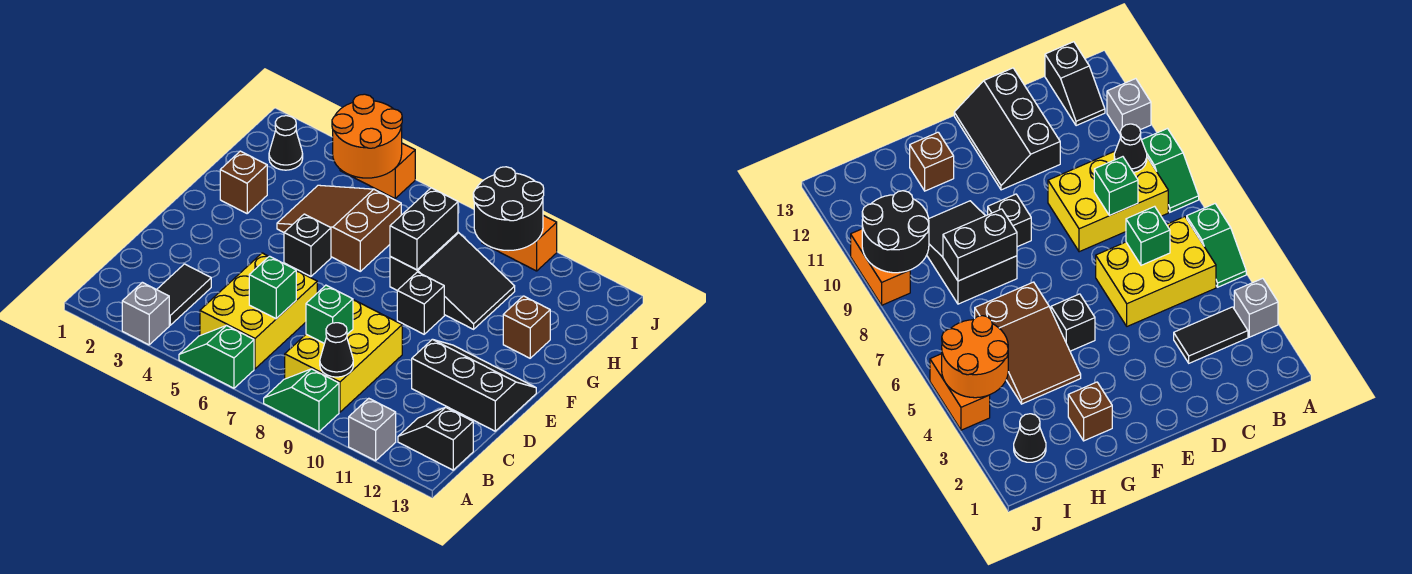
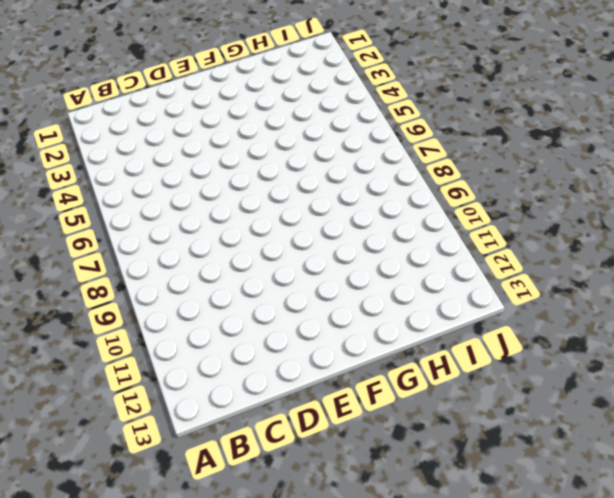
none -> grey brick A3 level 1
none -> green slope A5:A6 level 1 top 6
none -> green slope A8:A9 level 1 top 9

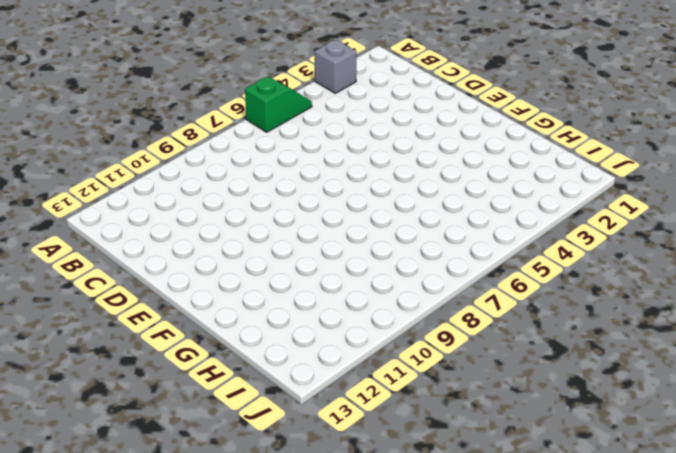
none -> green slope A8:A9 level 1 top 9
none -> grey brick A11 level 1
none -> black tile B3:C3 level 1

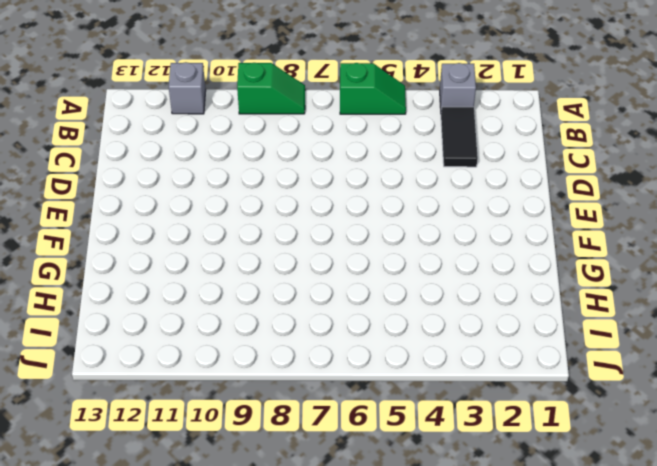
none -> yellow brick B5:D6 level 1
none -> yellow brick B8:D9 level 1
none -> black slope B12:B13 level 1 top 13

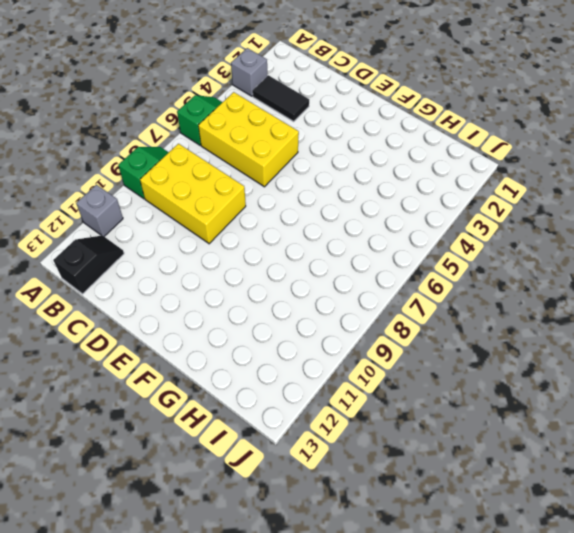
none -> black slope D11:E13 level 1 top D
none -> black brick F5 level 1
none -> black brick F9 level 1

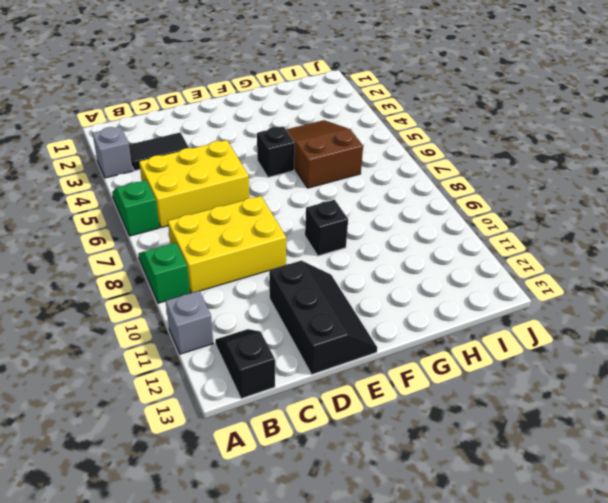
none -> brown brick G2 level 1
none -> black slope G8:H10 level 1 top 8
none -> brown brick G12 level 1

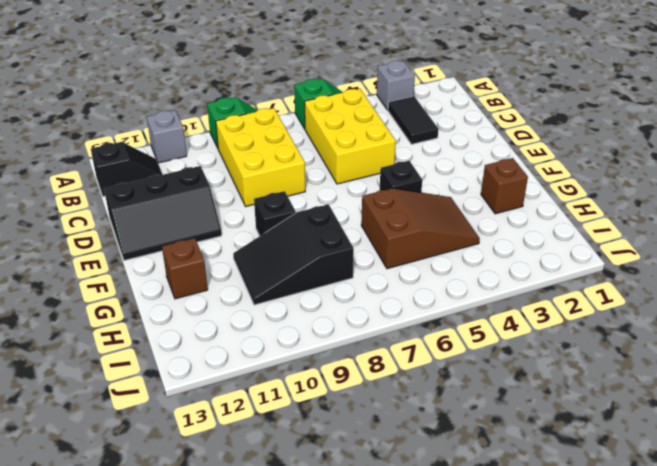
none -> black cone I2 level 1
none -> orange brick J4:J5 level 1
none -> orange brick J9:J10 level 1

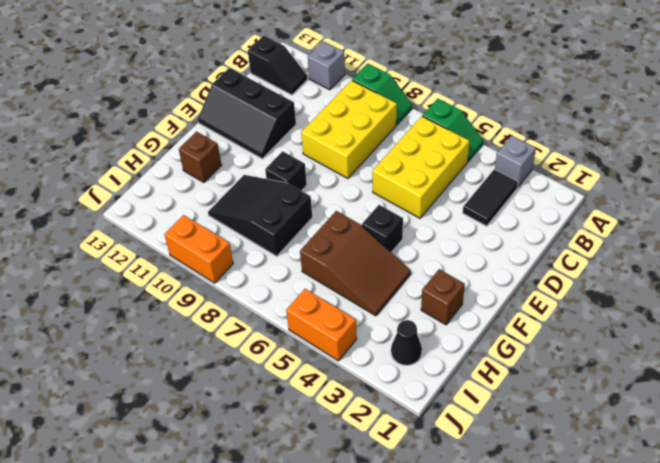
none -> black cone B9 level 2
none -> green brick C6 level 2
none -> green brick C8 level 2

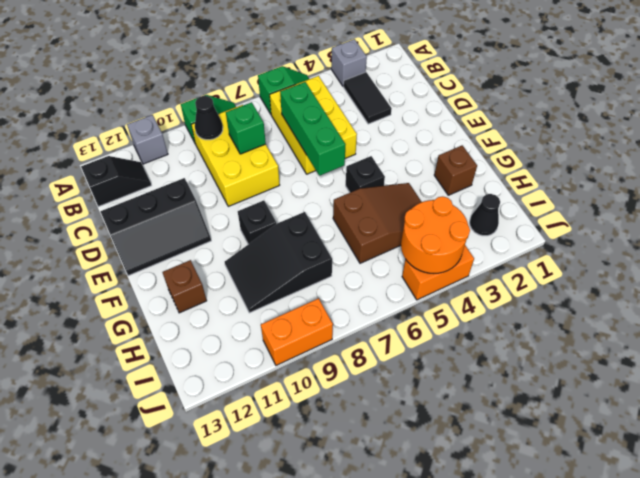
green brick C6:E6 level 2 -> green brick C6 level 2
none -> black brick G8:H8 level 2
none -> black round brick I9:J10 level 2

